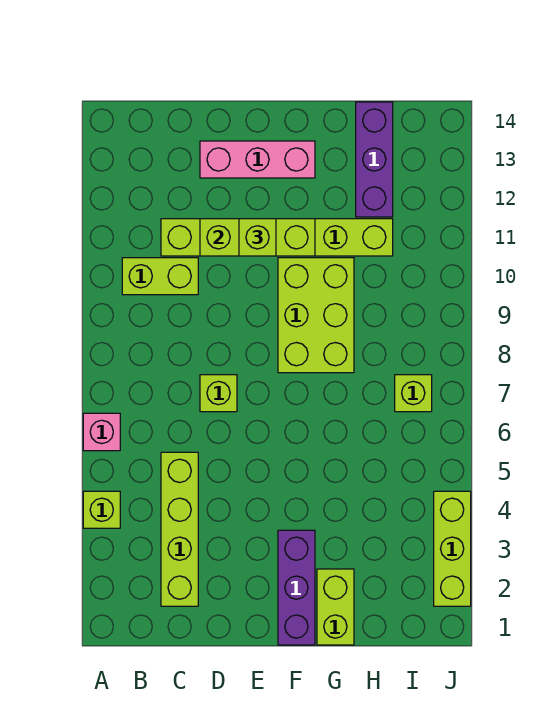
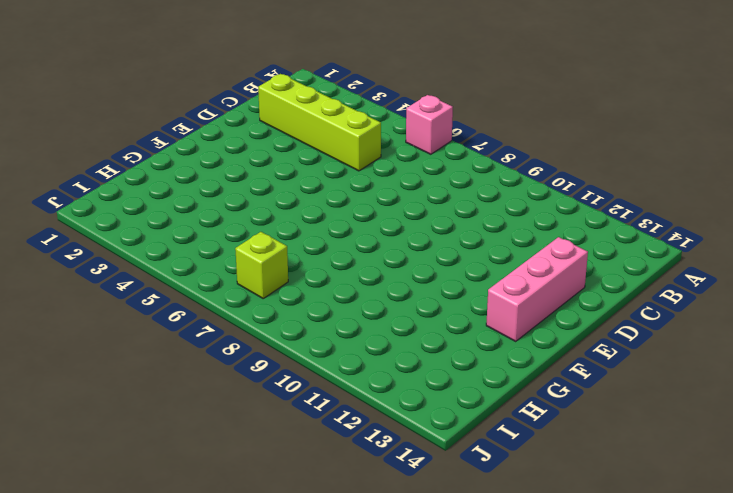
none -> lime brick A4 level 1
none -> lime brick B10:C10 level 1
none -> lime brick C11:H11 level 1

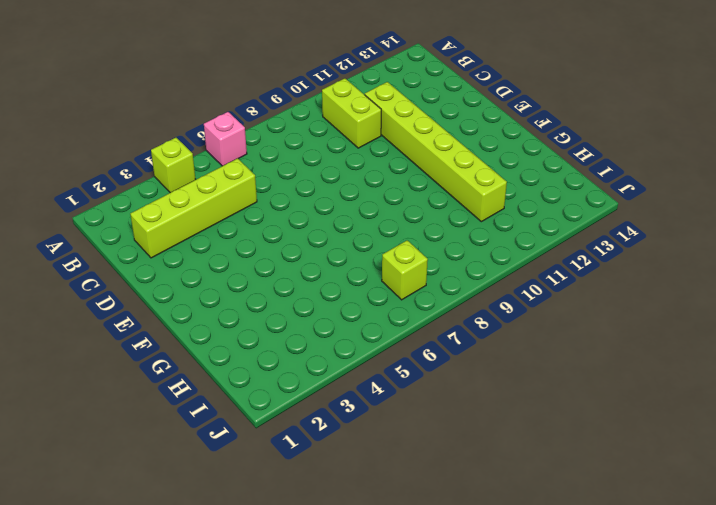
none -> lime brick D7 level 1
none -> pink brick D13:F13 level 1
none -> purple brick F1:F3 level 1

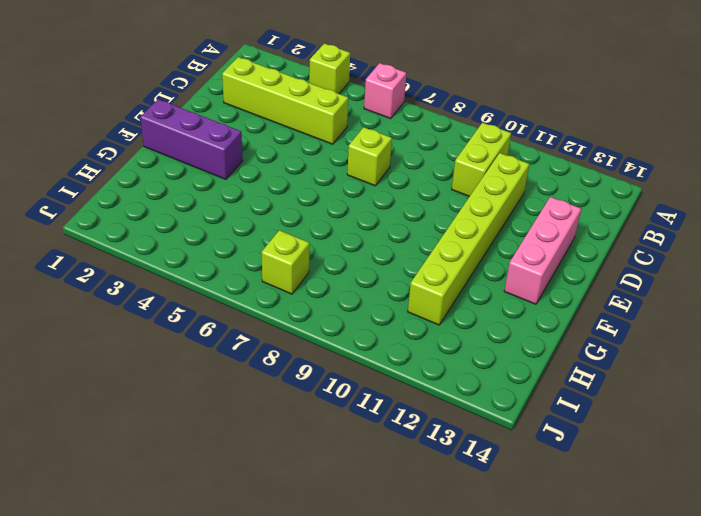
none -> lime brick F8:G10 level 1
none -> lime brick G1:G2 level 1
none -> purple brick H12:H14 level 1

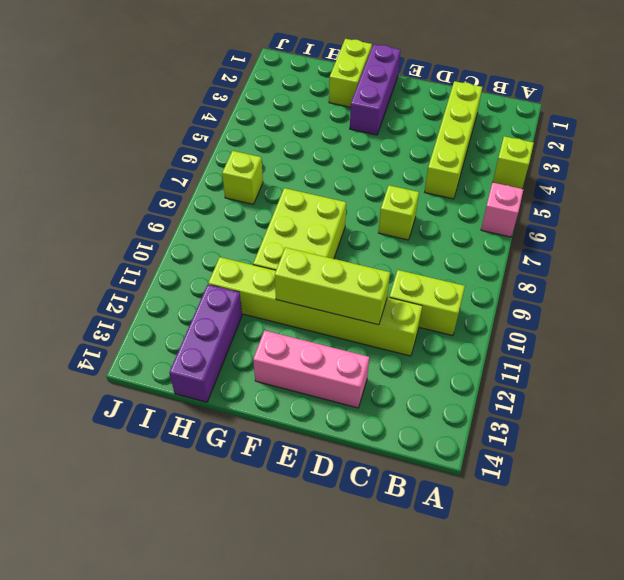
none -> lime brick J2:J4 level 1
none -> lime brick E11 level 3

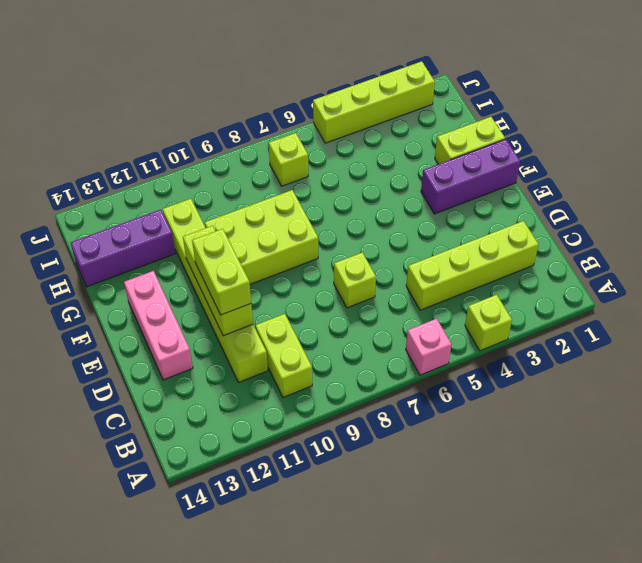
lime brick D11:E11 level 3 -> lime brick E11 level 3
lime brick J2:J5 level 1 -> lime brick J2:J4 level 1

